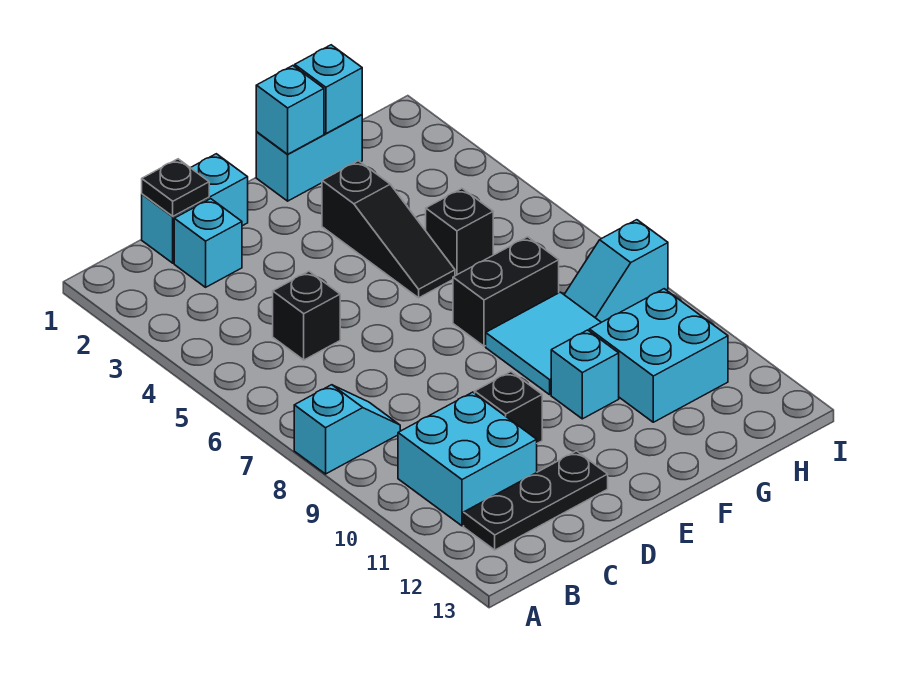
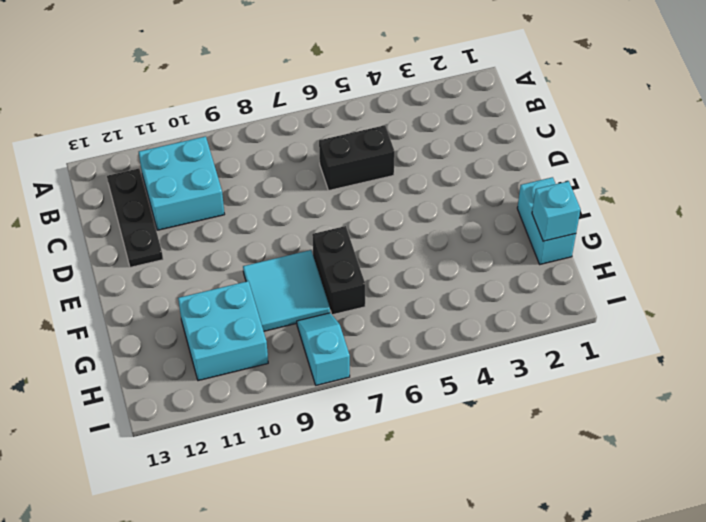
black brick C5:C6 level 1 -> black brick C5 level 1
none -> cyan slope A8:B8 level 1 top A
none -> cyan brick C1:D1 level 1
none -> cyan brick C2 level 1

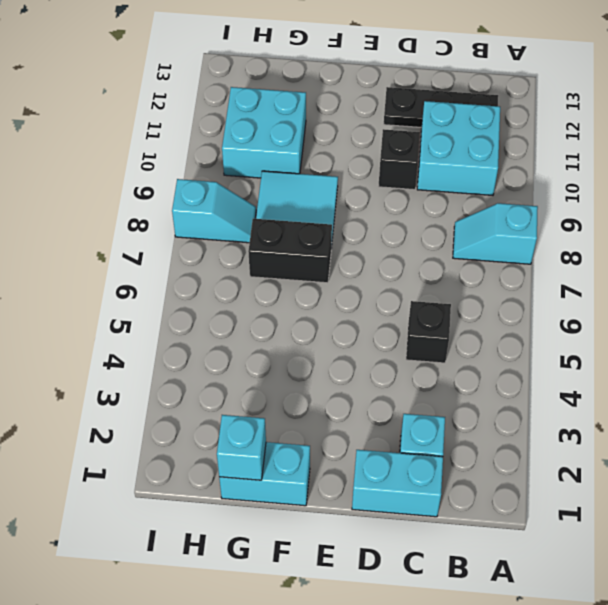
none -> black slope F3:F5 level 1 top 3
none -> cyan brick F10 level 1
none -> black brick G5 level 1

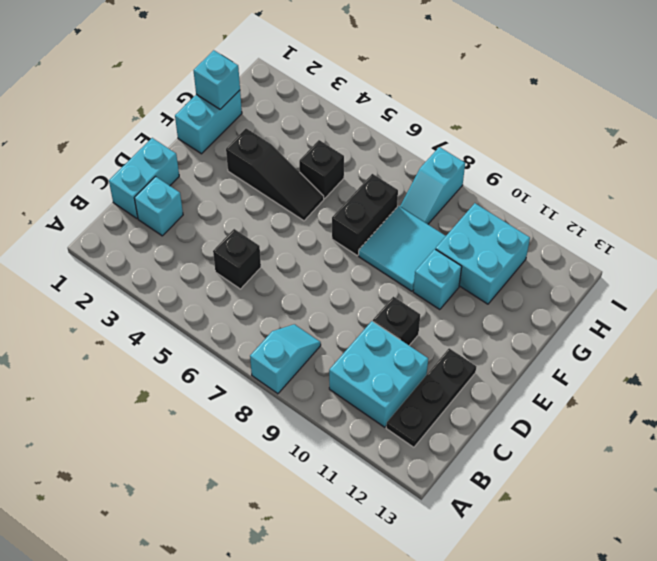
none -> black plate C1 level 2
none -> cyan brick F1 level 2

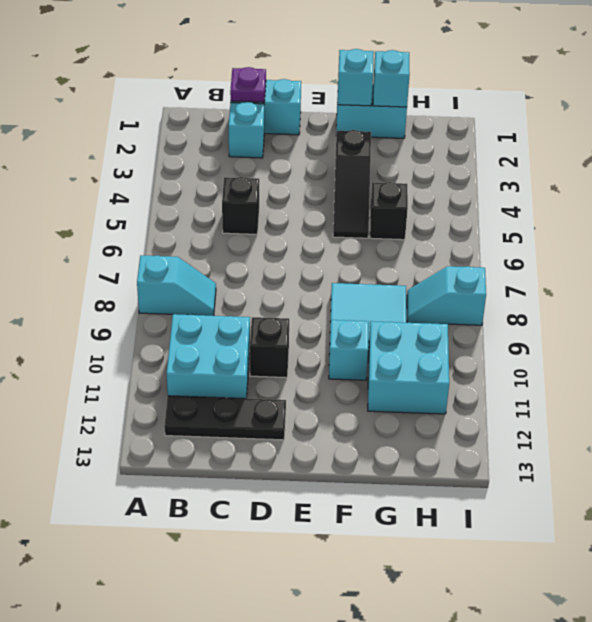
purple plate C1 level 2 -> black plate C1 level 2
none -> black brick F7:G7 level 1

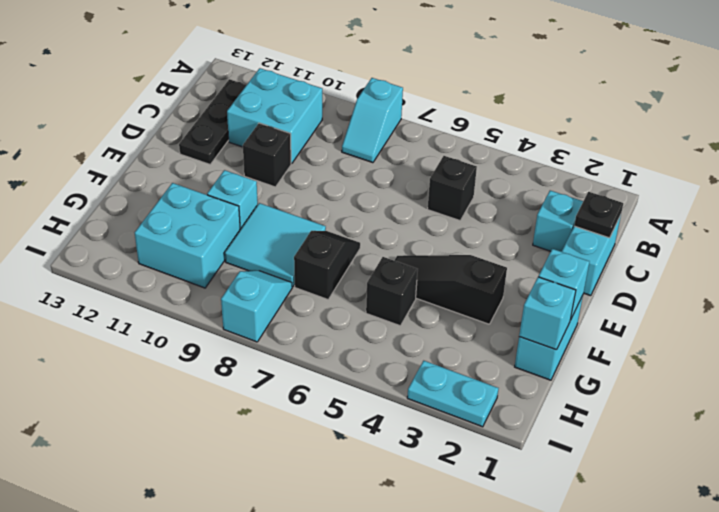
black slope F7:G7 level 1 top G -> black brick F7:G7 level 1
cyan plate I2:I3 level 1 -> none

